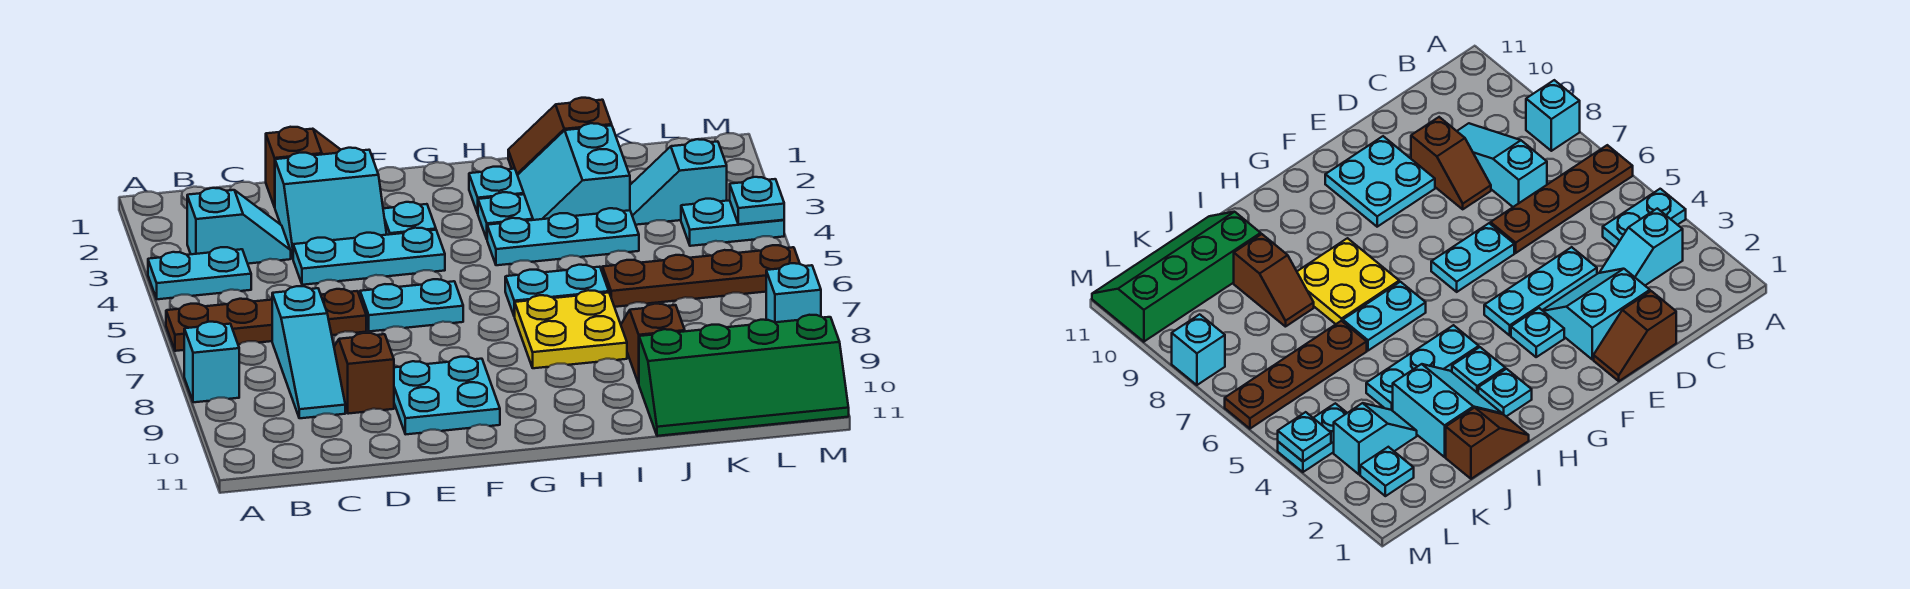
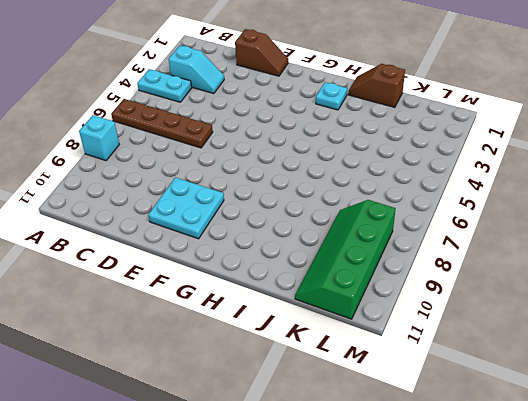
green slope K8:L11 level 1 top L -> green slope J10:M11 level 1 top 10
none -> cyan slope C7:C9 level 1 top 7
none -> cyan slope D2:E3 level 1 top 2
none -> cyan plate D4:F4 level 1

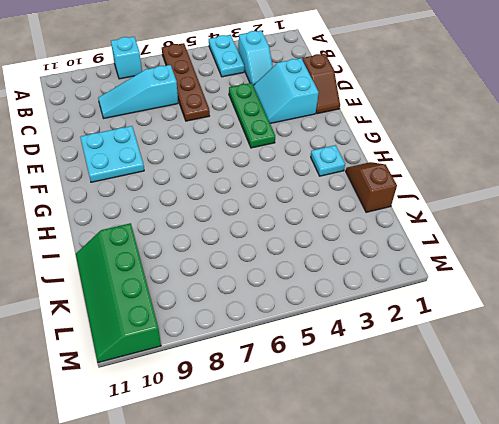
green plate D4:F4 level 1 -> cyan plate D4:F4 level 1
none -> brown slope D8:D9 level 1 top 9
none -> cyan plate E6:F6 level 1
none -> cyan plate F3 level 1

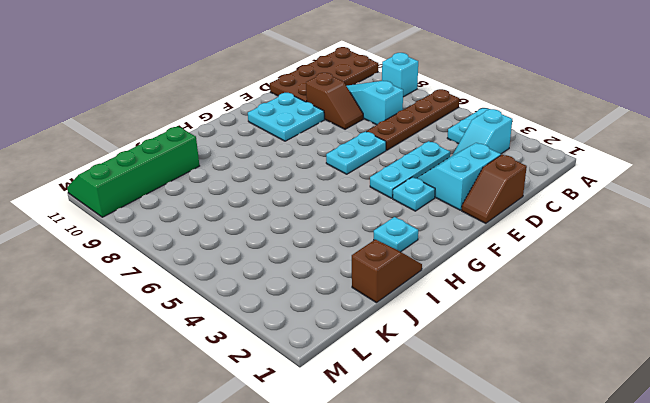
brown plate A10:D11 level 1 -> none
none -> cyan plate H3 level 1
none -> cyan plate H4:J4 level 1
none -> cyan plate H6:I6 level 1

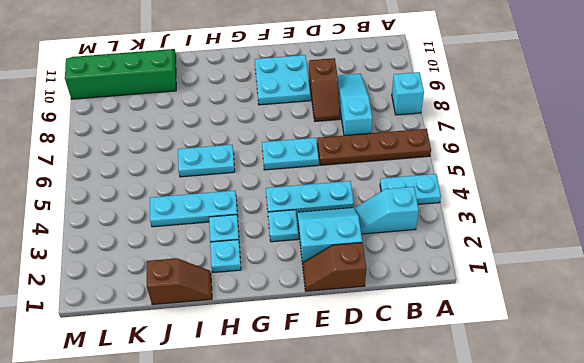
none -> yellow plate H7:I8 level 1
none -> cyan slope I2:J3 level 1 top J
none -> brown plate J6:M6 level 1

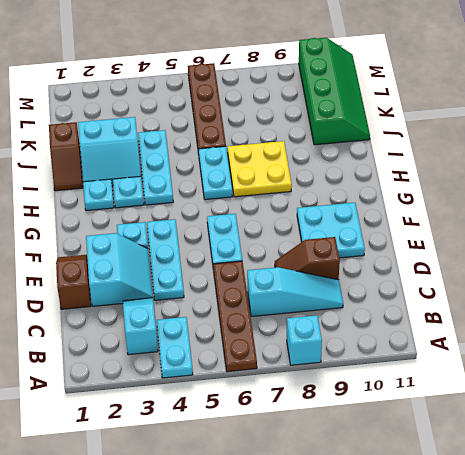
none -> brown slope J8:J9 level 1 top 9
none -> cyan slope K3:L3 level 1 top L
none -> cyan plate L2 level 1

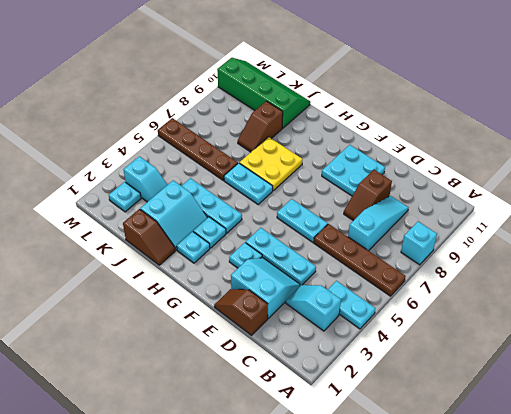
none -> cyan plate L4:M4 level 1
none -> cyan brick M8 level 1
none -> cyan plate M4 level 2

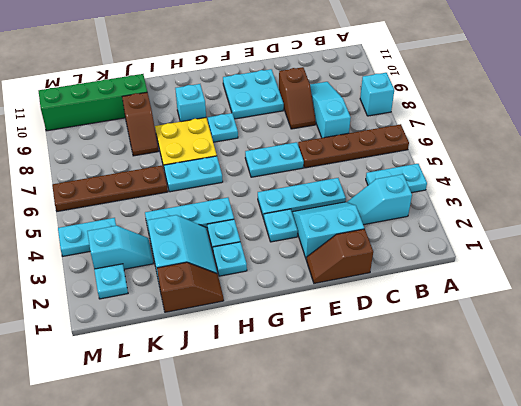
cyan plate G8 level 1 -> cyan plate M4 level 2
cyan brick H9 level 1 -> cyan brick M8 level 1

